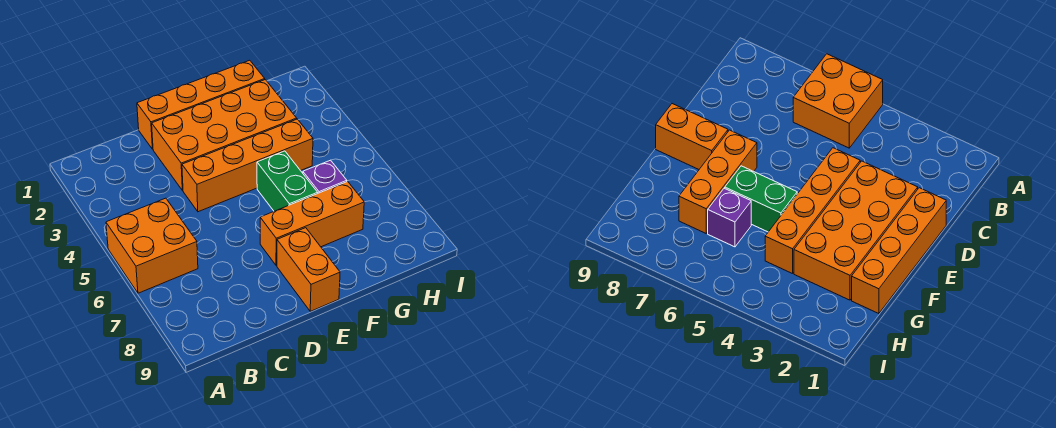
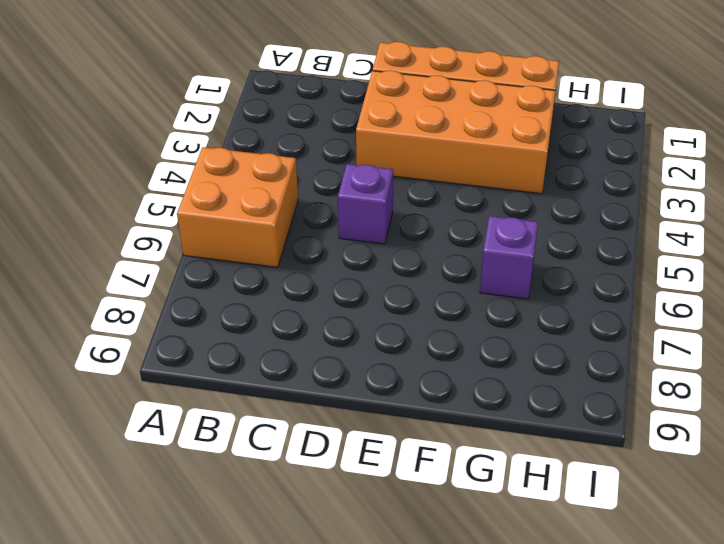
purple brick D5 level 1 -> none
none -> orange brick D4:G4 level 1
none -> orange brick E7:G7 level 1

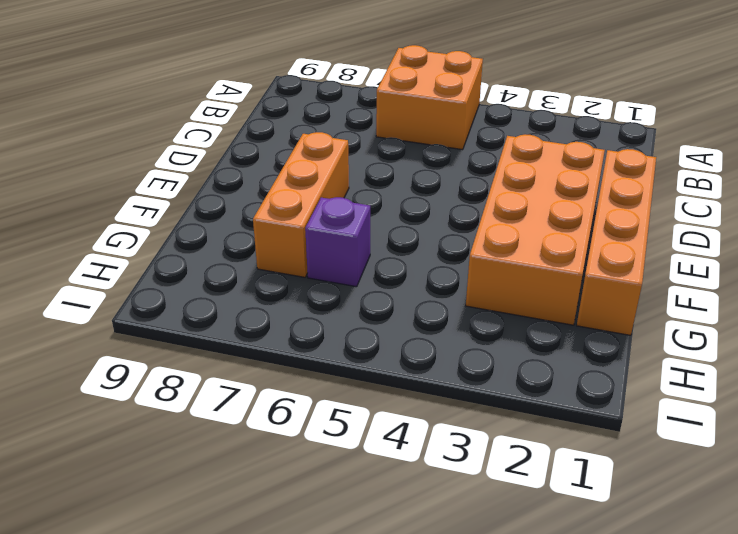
none -> orange brick D4:G4 level 1
none -> orange brick E8:E9 level 1

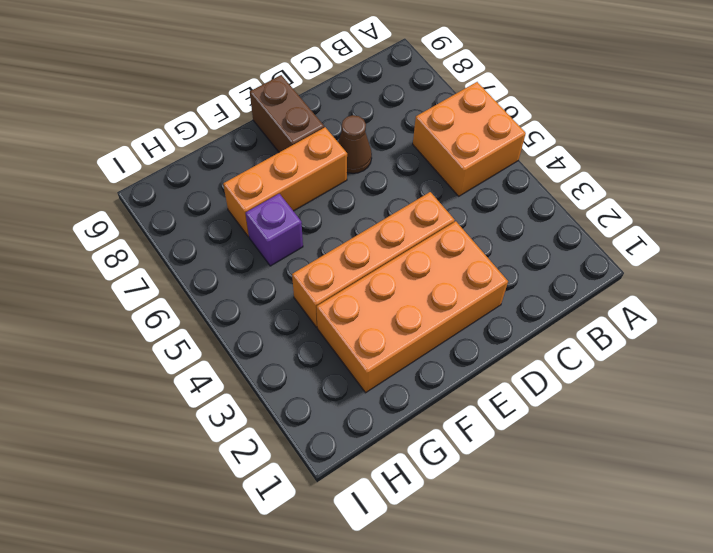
brown cone D7 level 1 -> none
brown brick E8:E9 level 1 -> orange brick E8:E9 level 1
none -> orange brick D1:G1 level 1
none -> green brick F5:F6 level 1

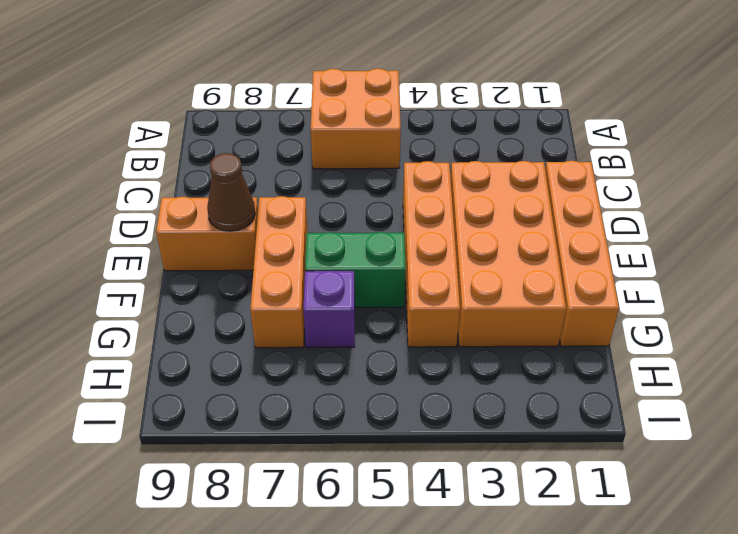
brown cone E8 level 2 -> none

